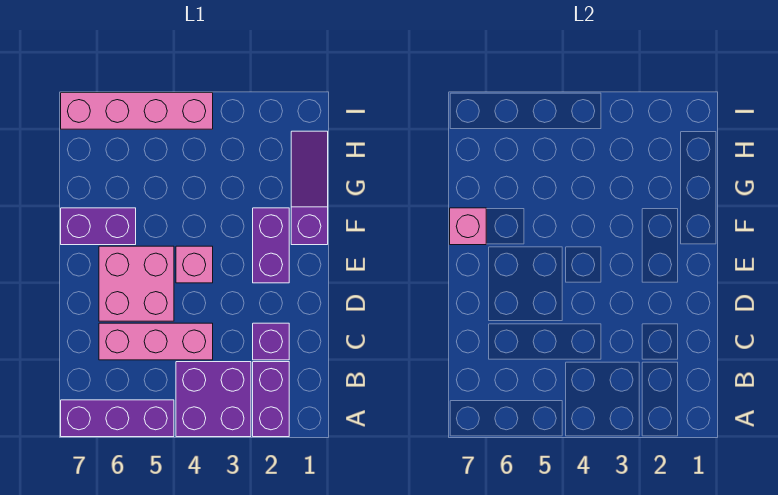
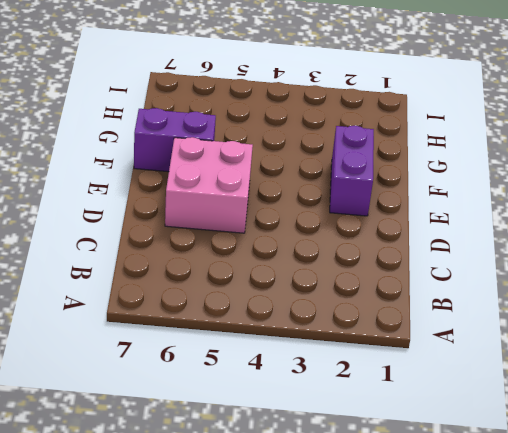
none -> purple brick A2:B2 level 1
none -> purple brick A3:B4 level 1
none -> purple brick A5:A7 level 1

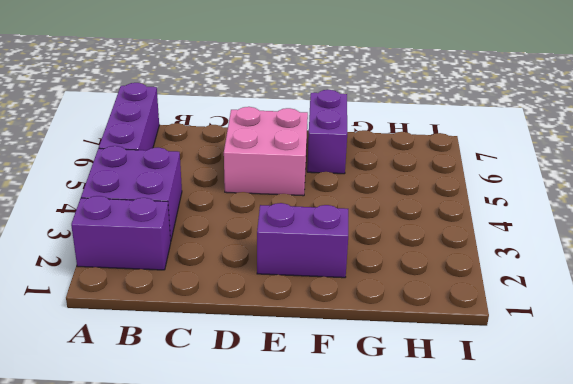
none -> purple brick C2 level 1
none -> pink brick C4:C6 level 1
none -> pink brick E4 level 1

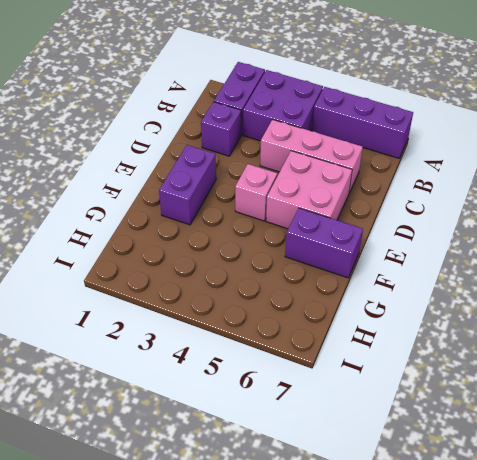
none -> purple slope F1:H1 level 1 top F
none -> pink brick I4:I7 level 1
none -> pink brick F7 level 2

